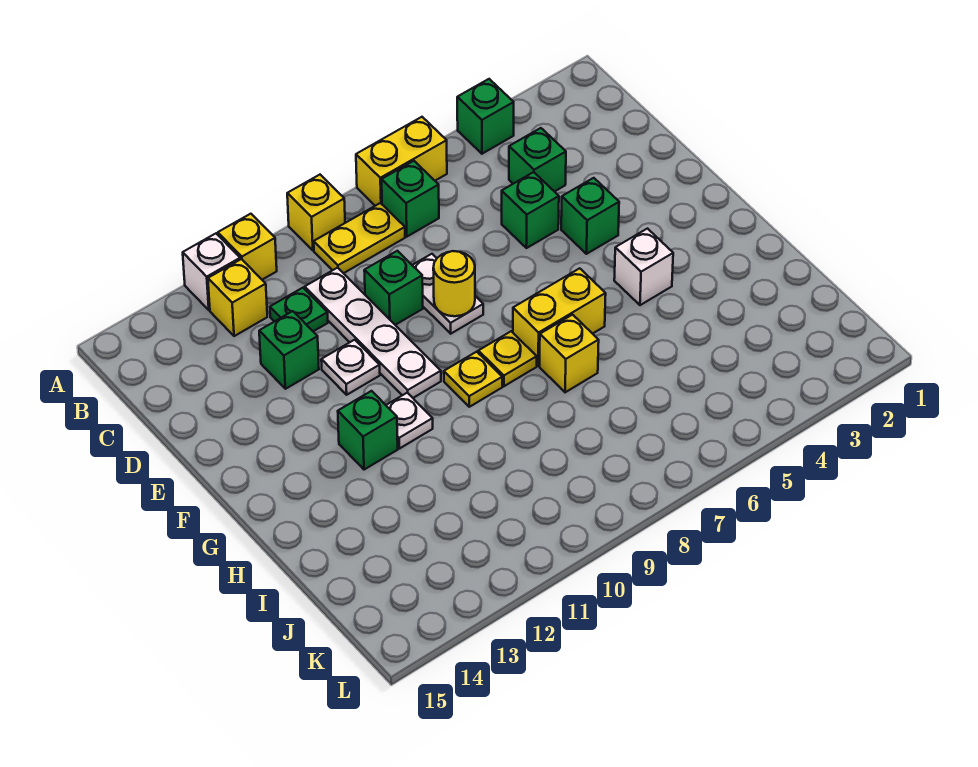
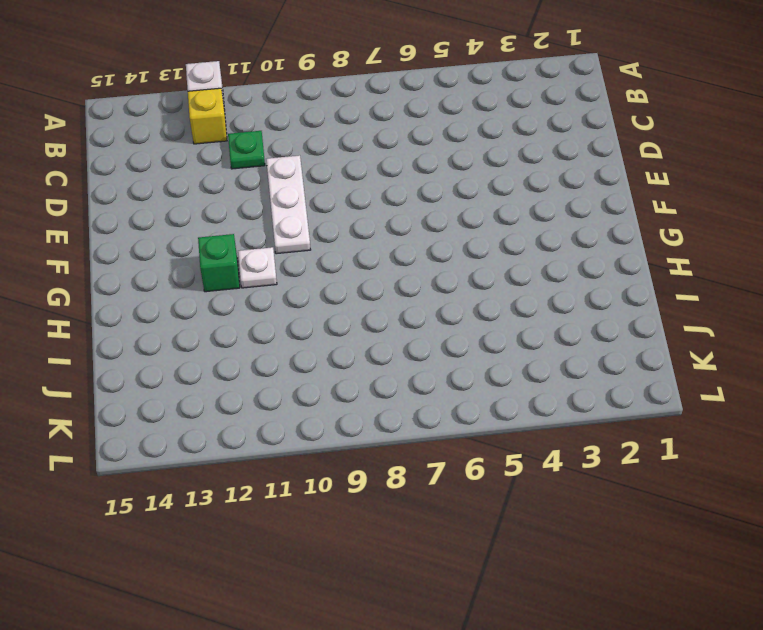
white plate D10:F10 level 1 -> white plate C10:F10 level 1
none -> green brick A4 level 1
none -> yellow brick A6:A7 level 1
none -> yellow brick A9 level 1

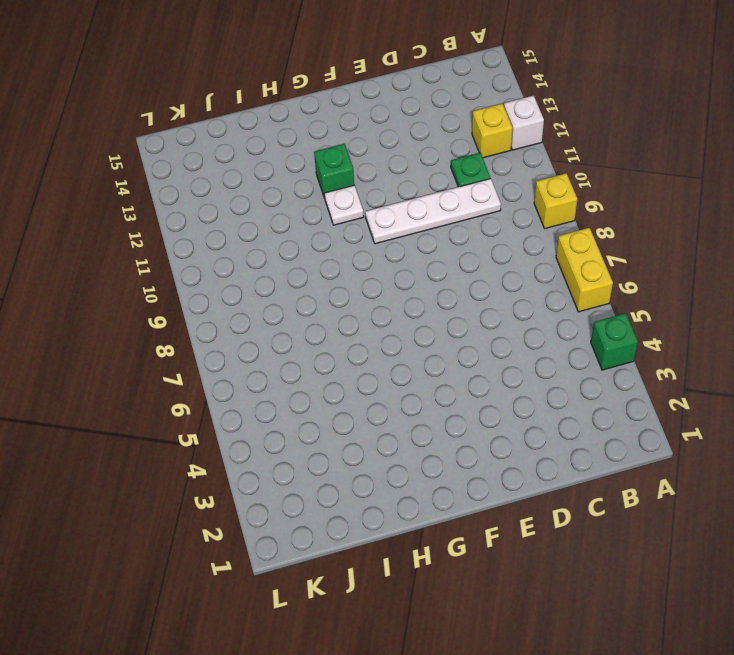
none -> yellow brick A11 level 1
none -> green brick B7 level 1
none -> yellow plate B8:B9 level 1

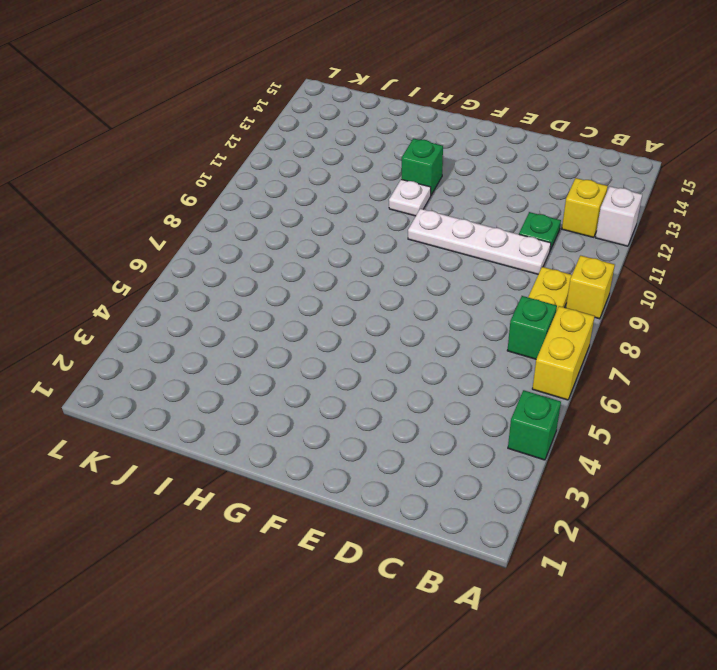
none -> yellow brick A11 level 1
none -> green brick C4 level 1
none -> green brick D5 level 1

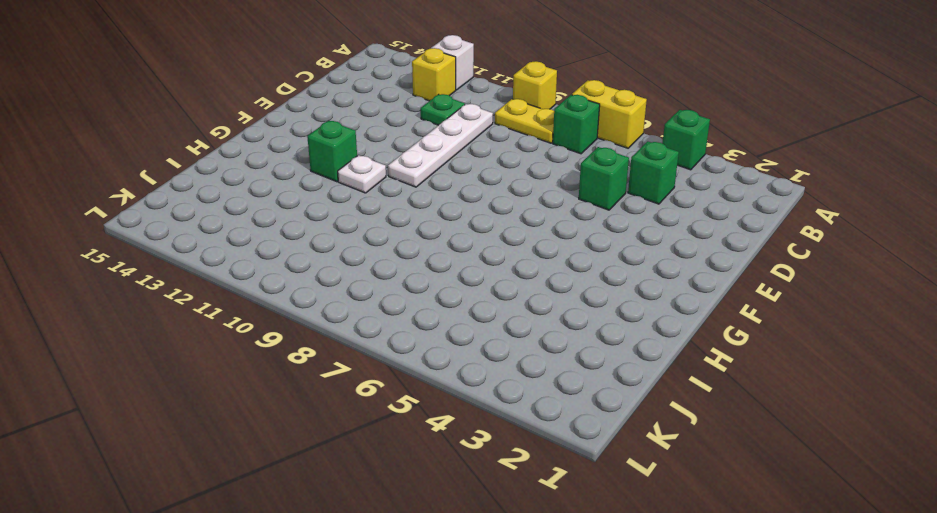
none -> yellow brick A11 level 1
none -> white plate D8:E8 level 1
none -> green brick D9 level 1

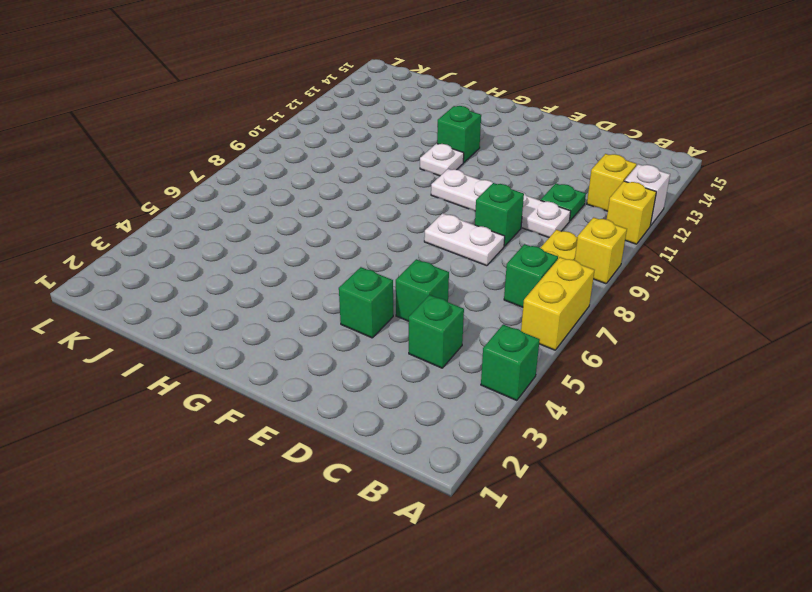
none -> green brick D12 level 1
none -> white plate E11 level 1
none -> white brick G4 level 1

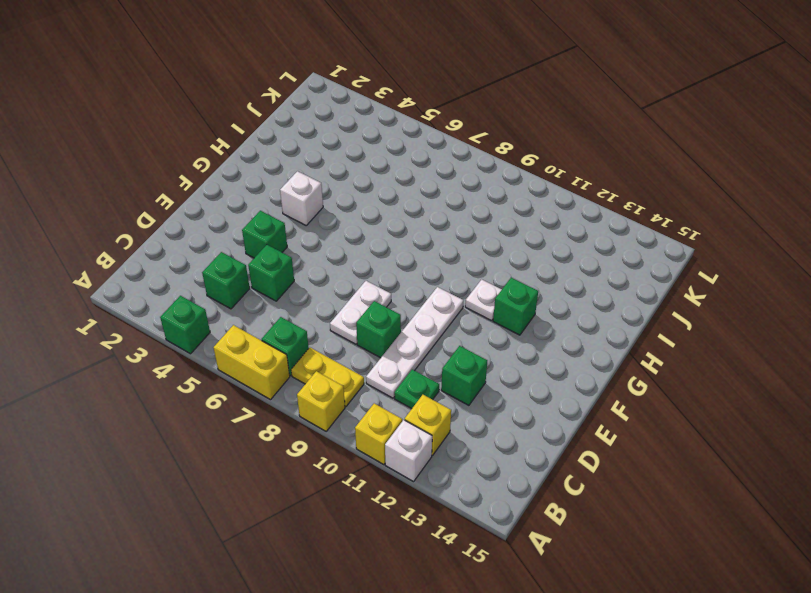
none -> white plate E11 level 1
none -> yellow brick G6:G7 level 1
none -> yellow plate G8 level 1

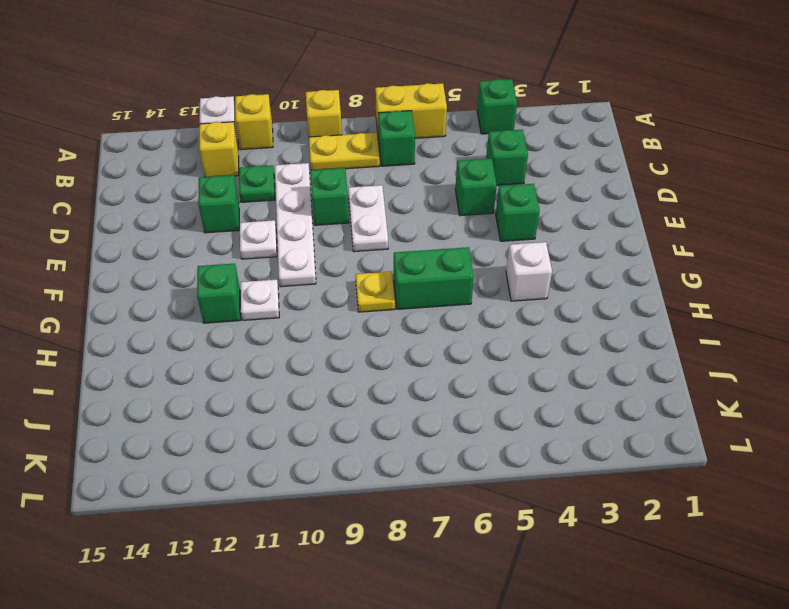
green brick G6:G7 level 1 -> yellow brick G6:G7 level 1
none -> yellow plate G9 level 1
none -> yellow brick H7 level 1
none -> yellow round brick E8 level 2

